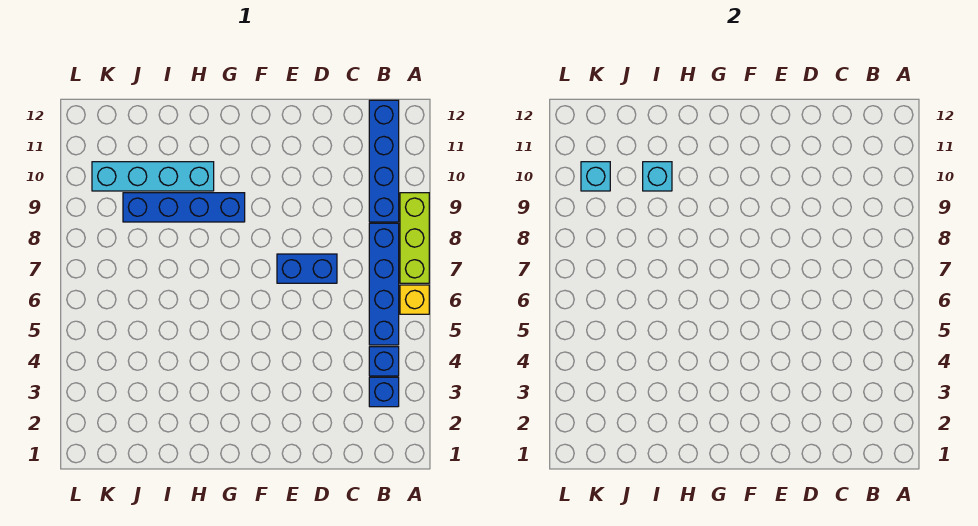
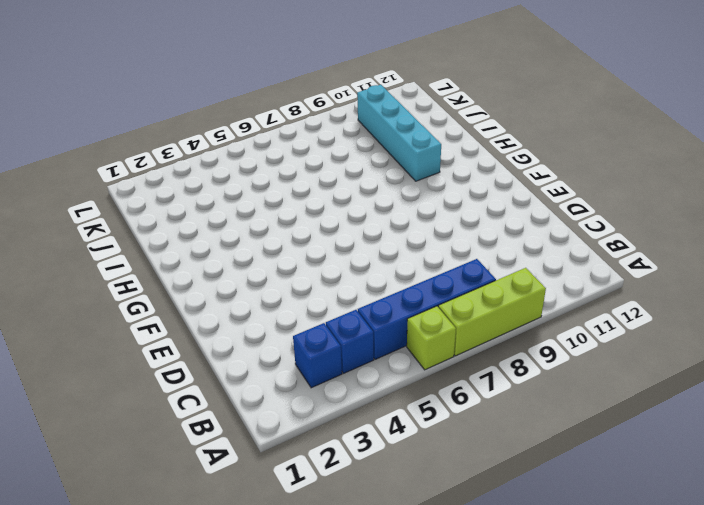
lime brick A6 level 1 -> yellow brick A6 level 1
none -> blue brick B9:B12 level 1
none -> blue brick D7:E7 level 1

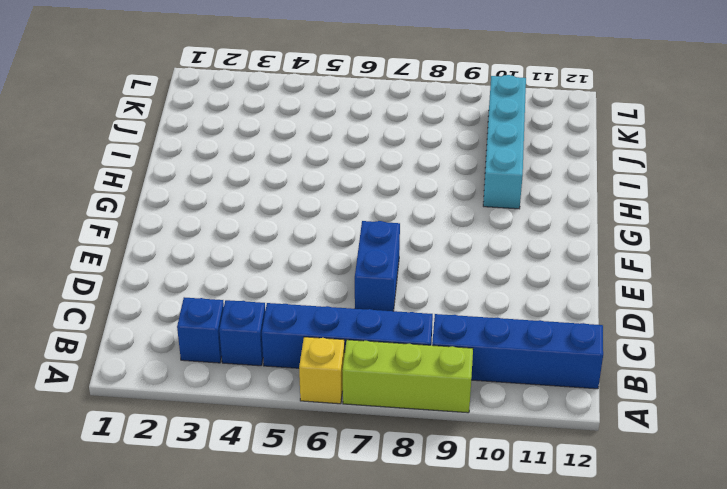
none -> blue brick G9:J9 level 1
none -> cyan brick I10 level 2

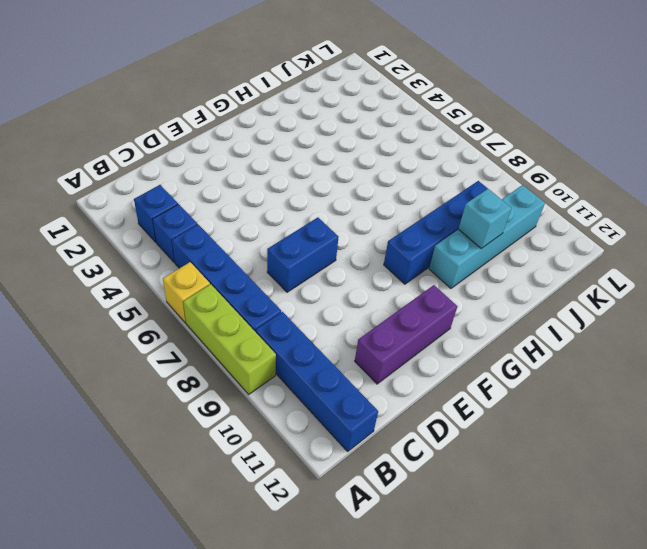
purple brick D11:F11 level 1 -> none
none -> cyan brick K10 level 2

